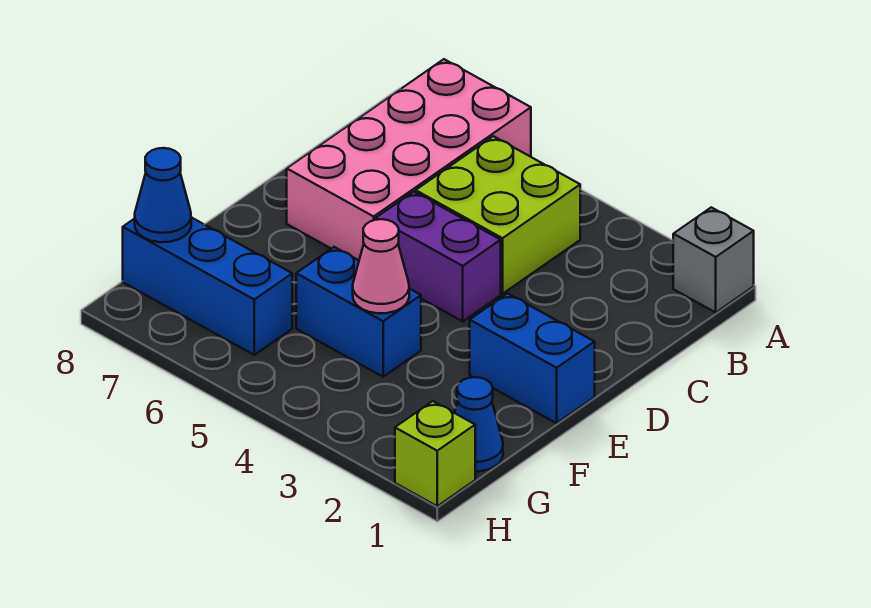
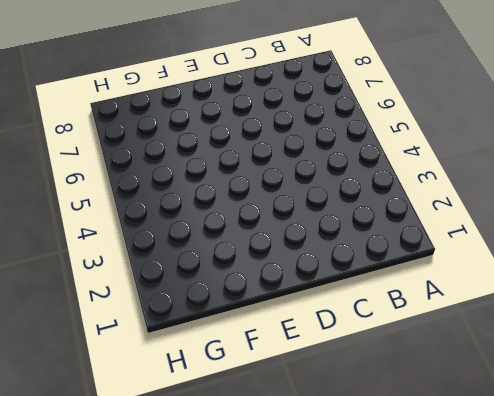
none -> grey brick A1 level 1
none -> pink brick A6:D7 level 1

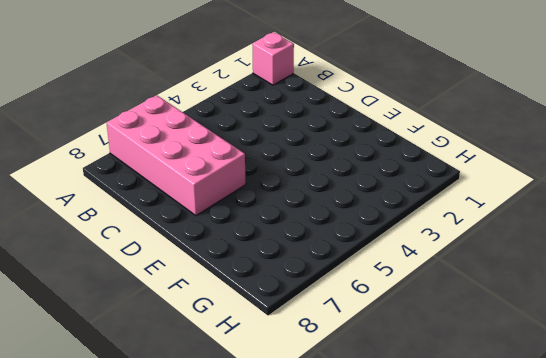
pink brick A1 level 1 -> grey brick A1 level 1
none -> lime brick B4:C5 level 1
none -> purple brick D4:D5 level 1

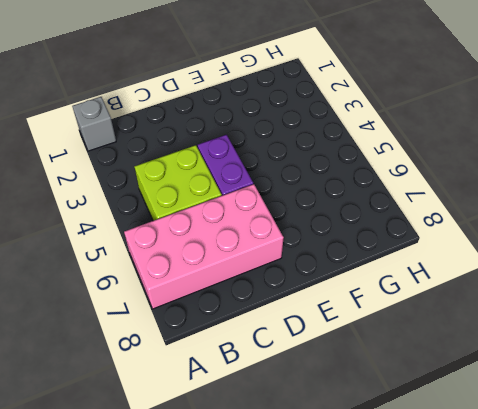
none -> blue brick E1:E2 level 1
none -> blue brick F4:F5 level 1

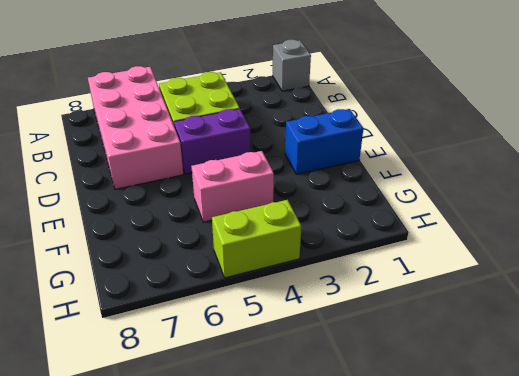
pink brick F4:F5 level 1 -> blue brick F4:F5 level 1
lime brick H4:H5 level 1 -> none
none -> blue cone G1 level 1
none -> blue brick G6:G8 level 1

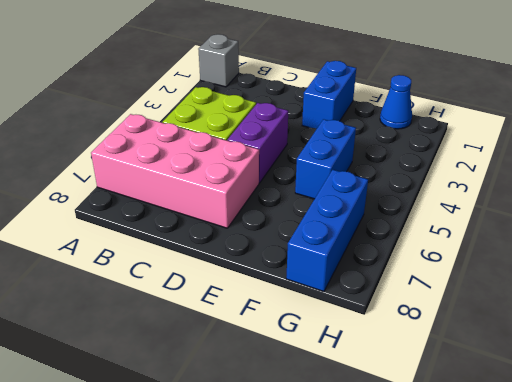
none -> lime brick H1 level 1
none -> pink cone F4 level 2

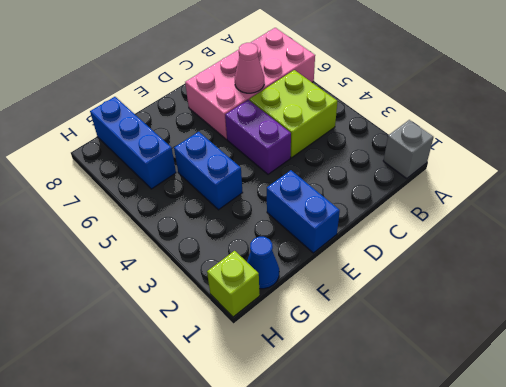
pink cone C6 level 2 -> pink cone F4 level 2
none -> blue cone G8 level 2

